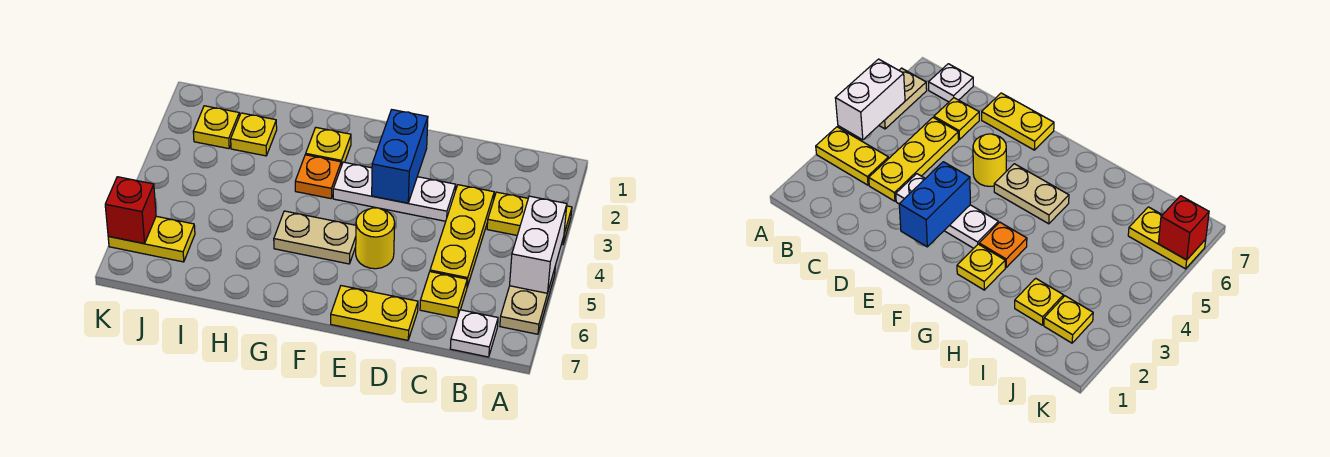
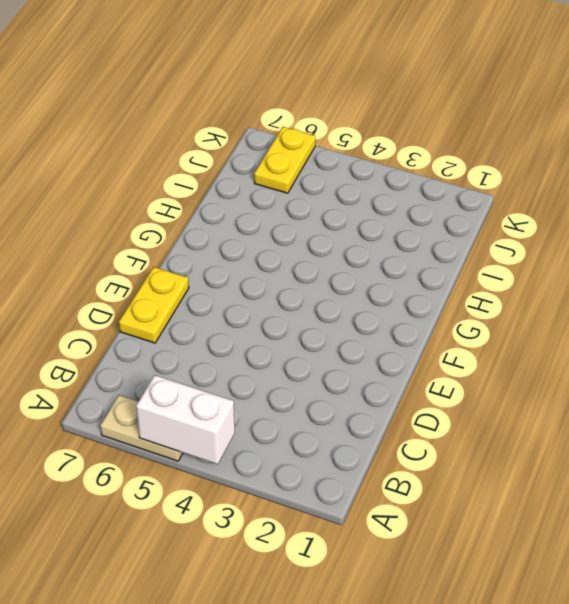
none -> yellow plate A3:B3 level 1
none -> white plate B7 level 1
none -> yellow plate C3:C5 level 1

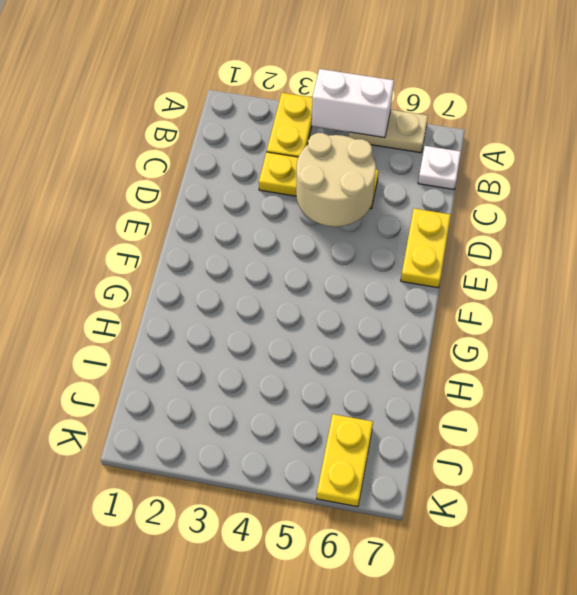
tan round brick C4:D5 level 2 -> none
none -> yellow plate C6 level 1
none -> white plate D3:F3 level 1
none -> yellow round brick E5 level 1

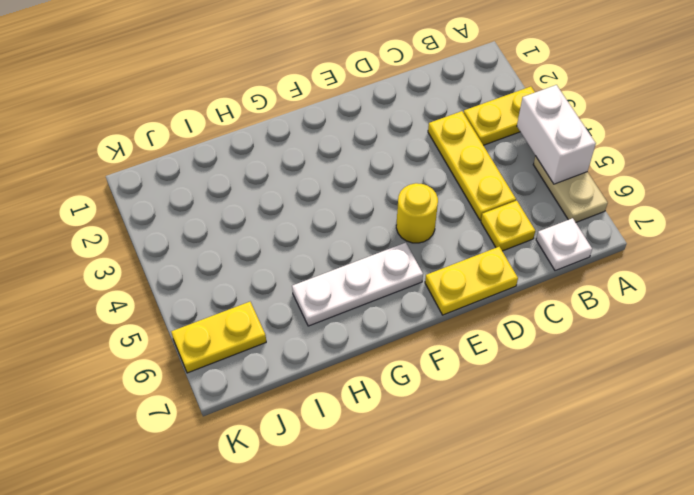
white plate F6:H6 level 1 -> white plate D3:F3 level 1
none -> tan plate F5:G5 level 1
none -> yellow plate G2 level 1
none -> orange plate G3 level 1

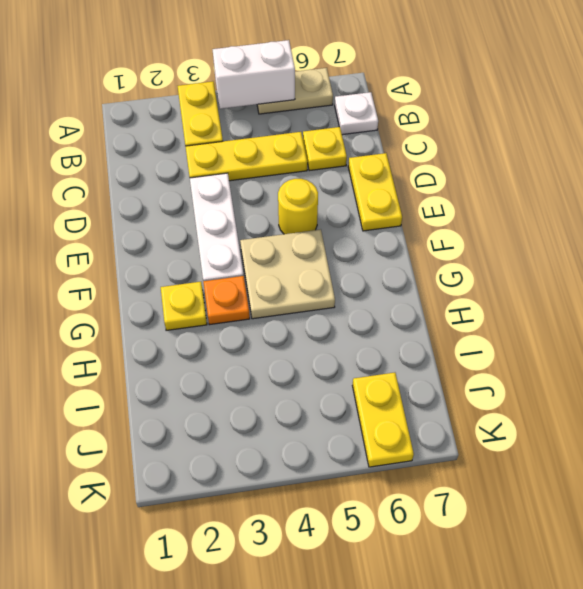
tan plate F4:G5 level 1 -> tan plate F5:G5 level 1
none -> yellow plate I2 level 1
none -> yellow plate J2 level 1
none -> blue brick E2:E3 level 2

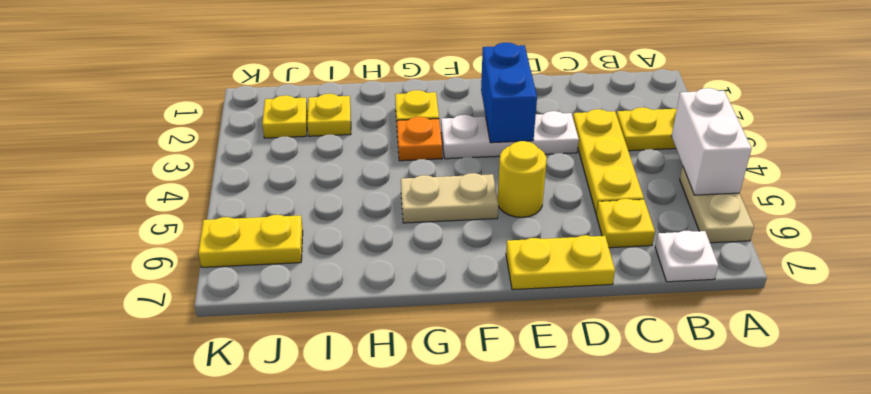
none -> red brick K6 level 2

